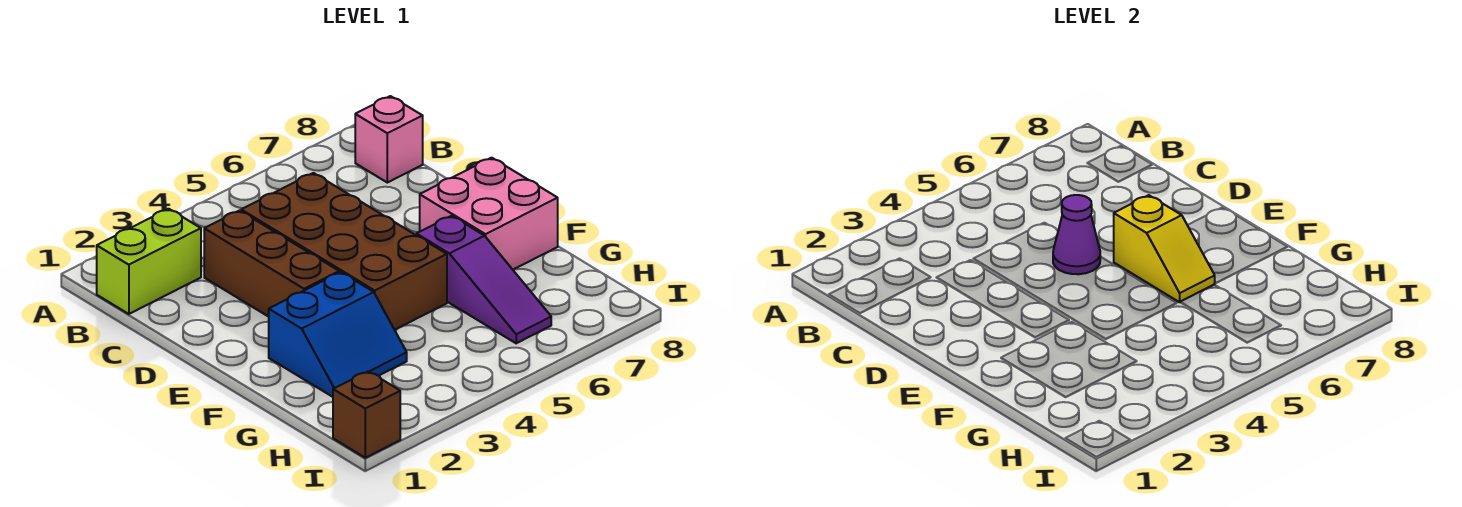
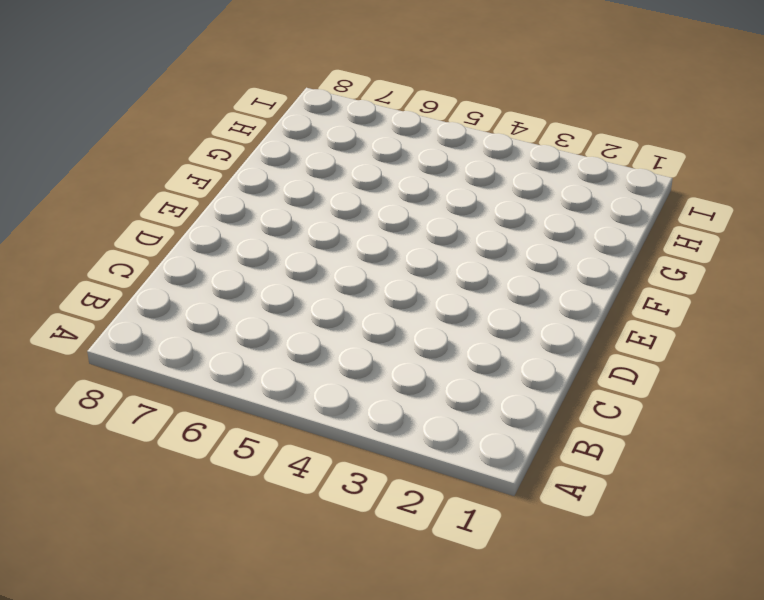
none -> lime brick B1:B2 level 1
none -> pink brick B8 level 1

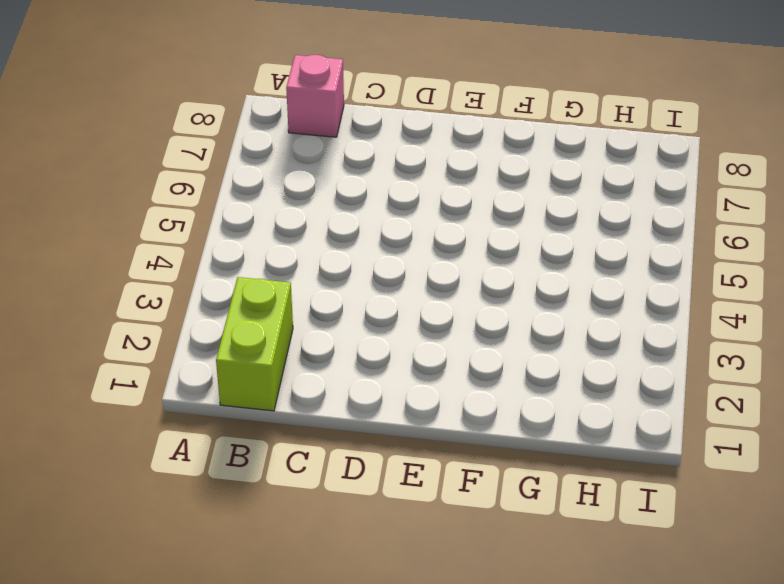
none -> brown brick C3:E3 level 1
none -> brown brick C4:F5 level 1

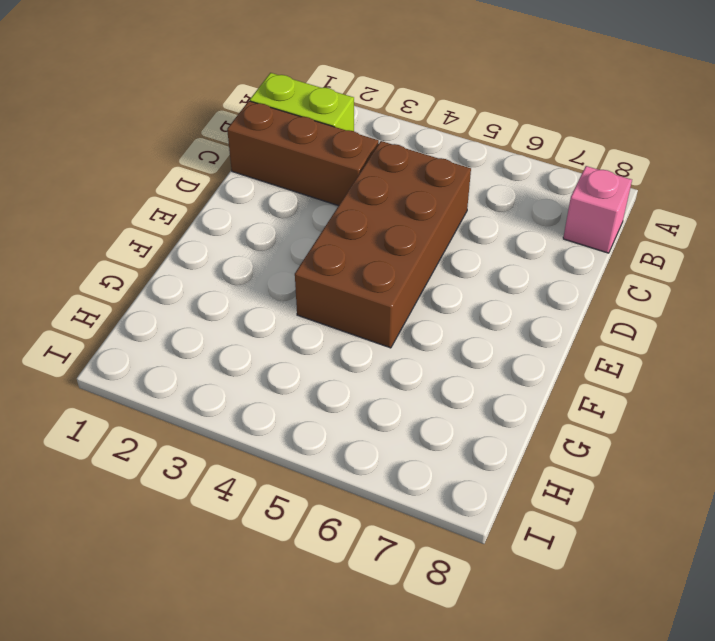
brown brick C1:C3 level 1 -> brown brick C3:E3 level 1
none -> pink brick E7:F8 level 1
none -> blue slope F2:G3 level 1 top F

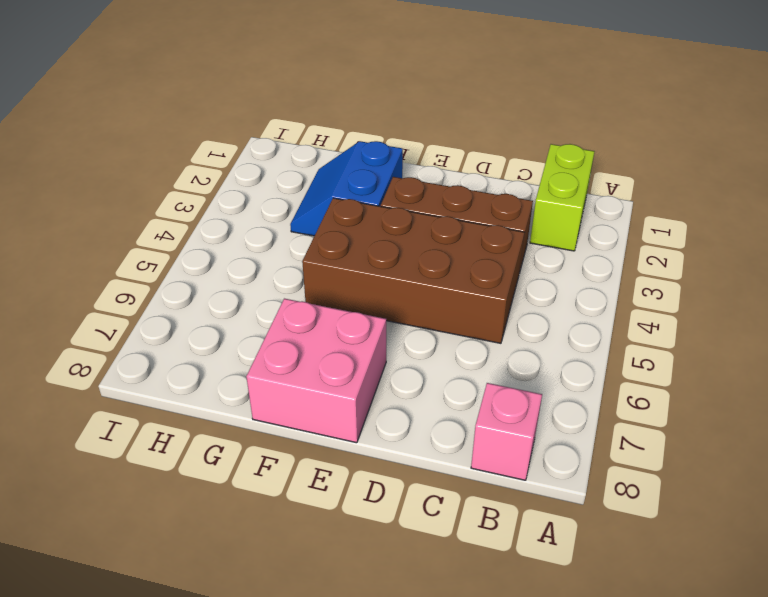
none -> purple slope F6:H6 level 1 top F
none -> brown brick I1 level 1

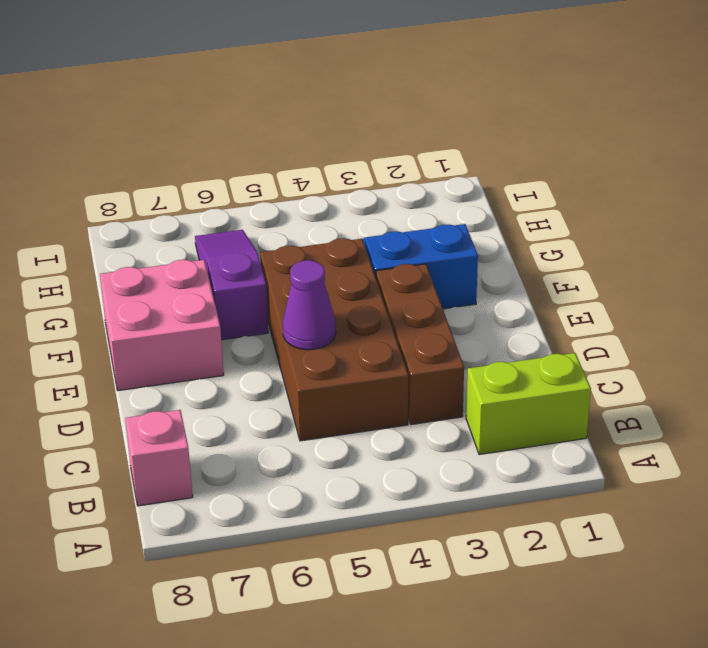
none -> brown brick I1 level 1
none -> yellow slope E6:F6 level 2 top E

